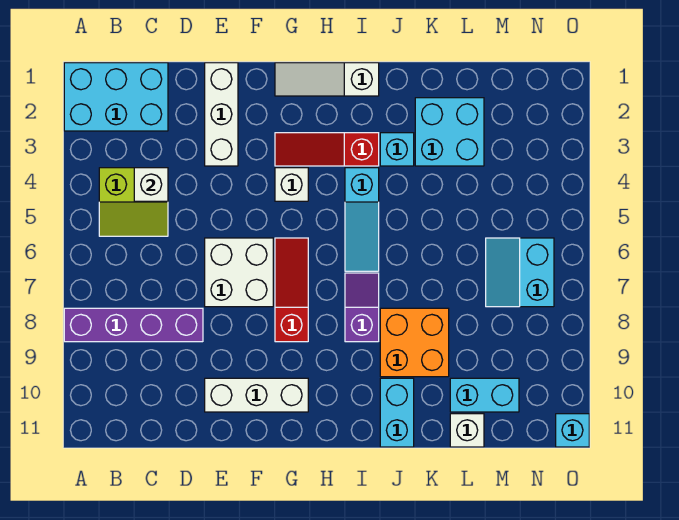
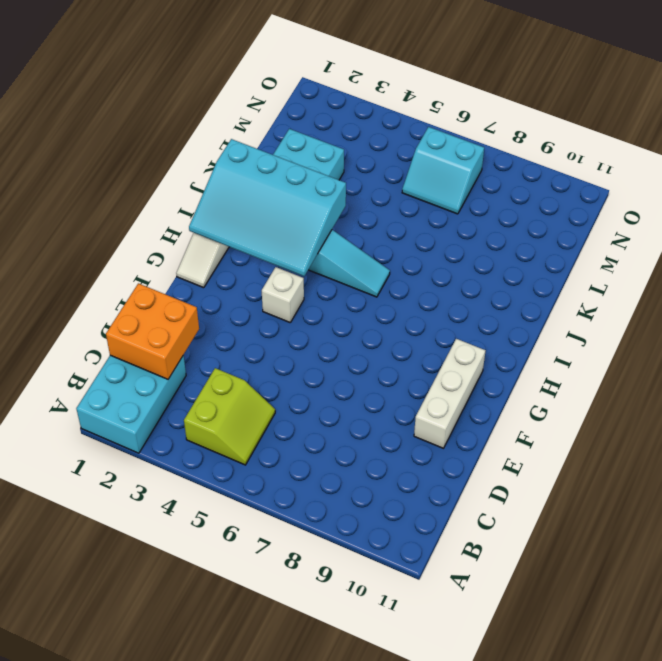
orange brick C1:D2 level 2 -> orange brick J8:K9 level 1
cyan slope H1:J4 level 2 top J -> none
none -> purple brick A8:D8 level 1
none -> white brick E1:E3 level 1
none -> white brick E6:F7 level 1

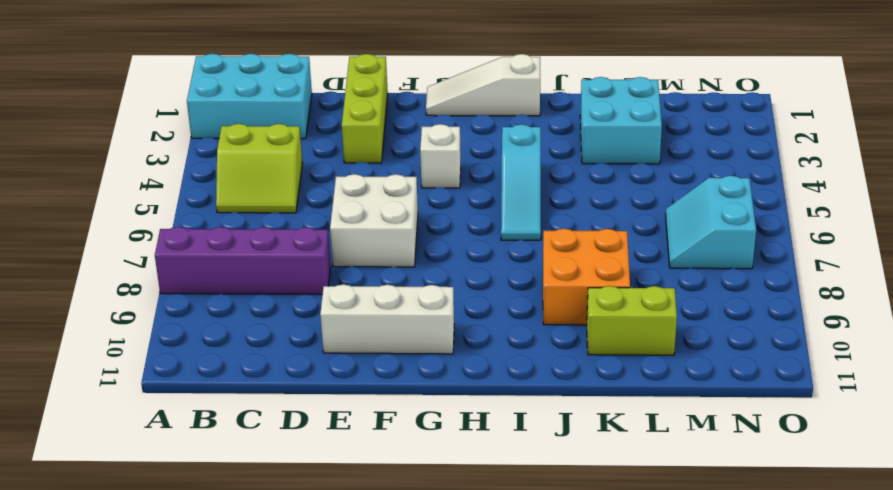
lime brick E1:E3 level 1 -> white brick E1:E3 level 1
lime brick K10:L10 level 1 -> cyan brick L10:M10 level 1
none -> red slope G3:I3 level 1 top I
none -> red slope G6:G8 level 1 top 8
none -> purple slope I7:I8 level 1 top 8

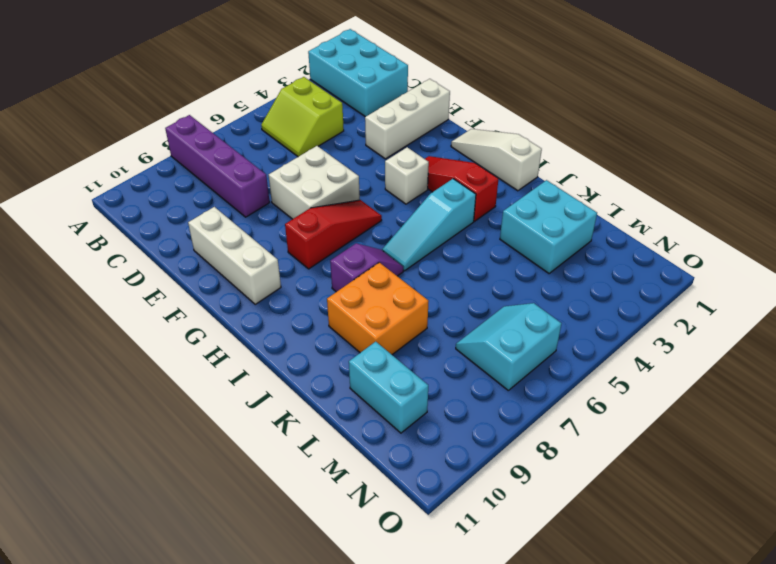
none -> cyan brick J3 level 1
none -> cyan brick J10:J11 level 1
none -> white brick L11 level 1

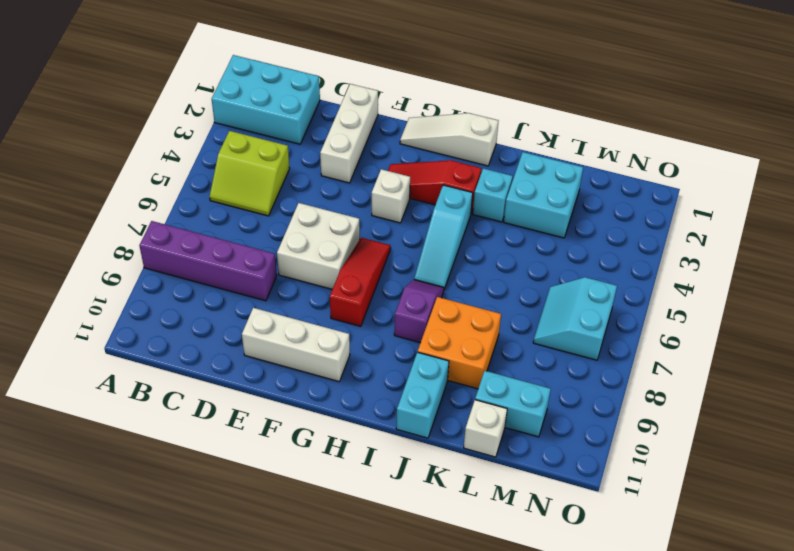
none -> cyan brick O11 level 1
none -> white brick C4 level 2

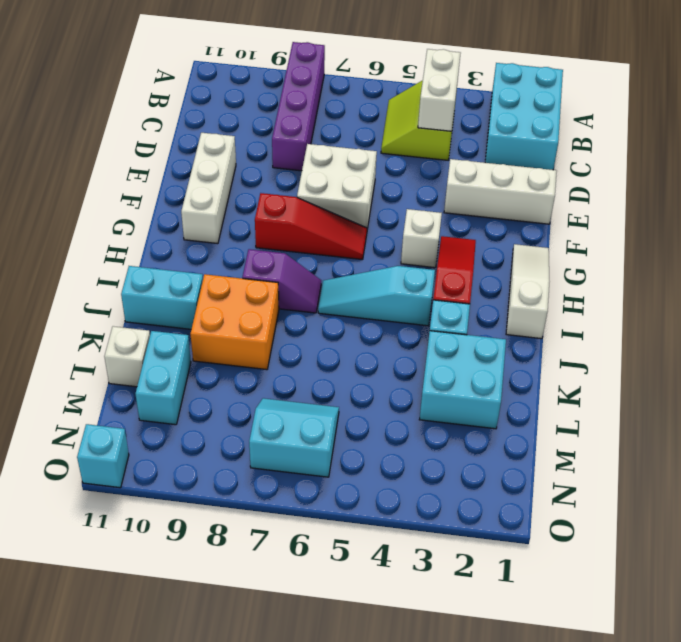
white brick B4:C4 level 2 -> white brick C4 level 2

